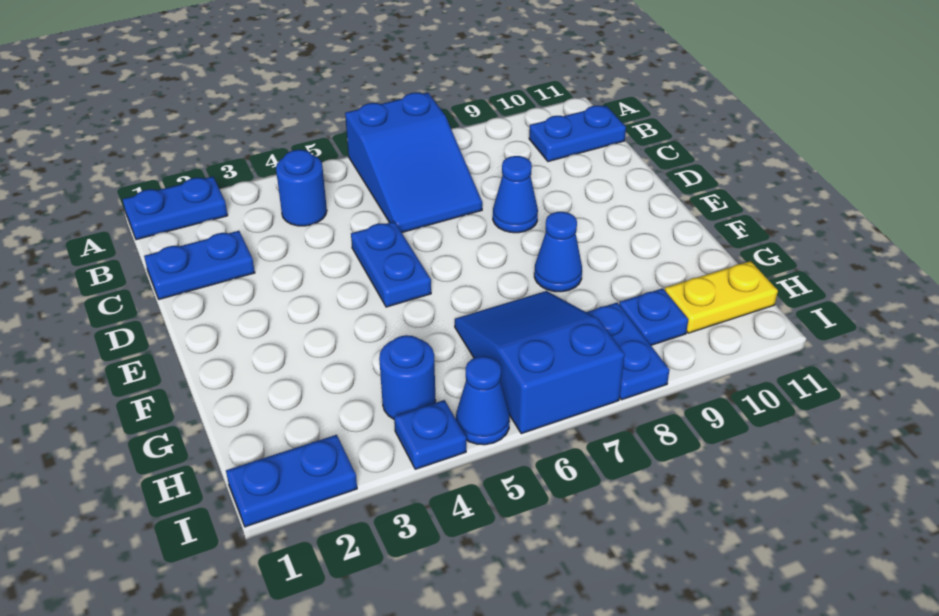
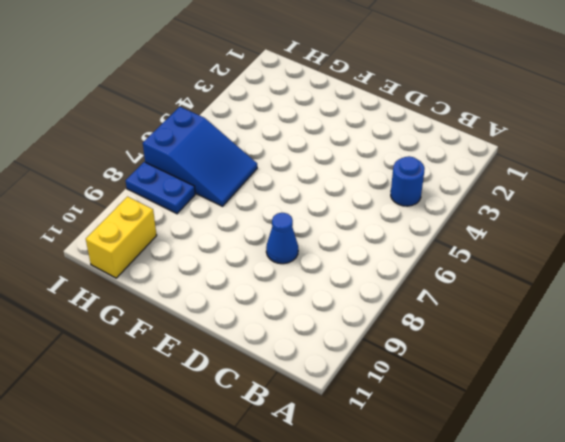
yellow brick H10:H11 level 1 -> yellow plate H10:H11 level 1
none -> blue plate A1:A2 level 1
none -> blue slope A6:C7 level 1 top A
none -> blue plate B10:B11 level 1

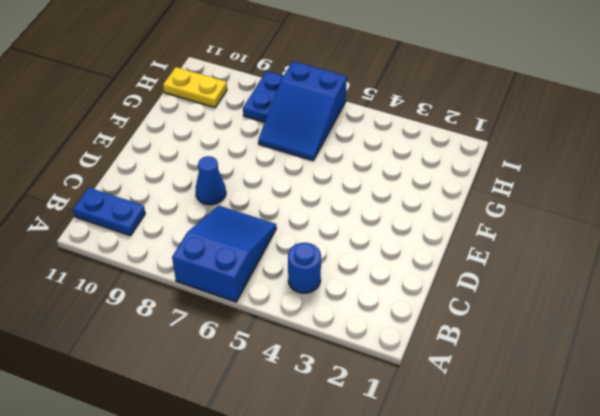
none -> blue plate A1:A2 level 1
none -> blue plate C1:C2 level 1
none -> blue plate D5:E5 level 1

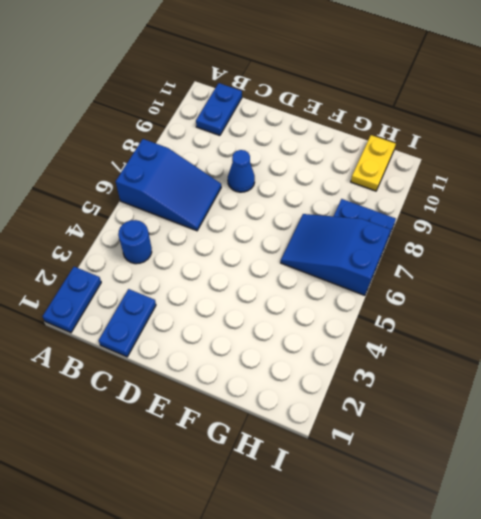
none -> blue plate D5:E5 level 1
none -> blue cone F8 level 1
none -> blue round brick H4 level 1

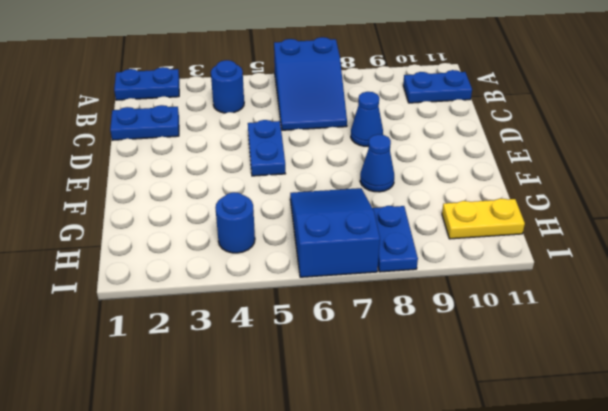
none -> blue plate H9 level 1
none -> blue plate I1:I2 level 1
none -> blue plate I4 level 1

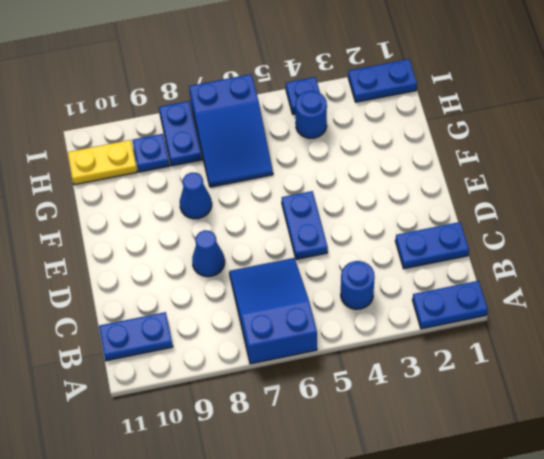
none -> blue cone I5 level 1

